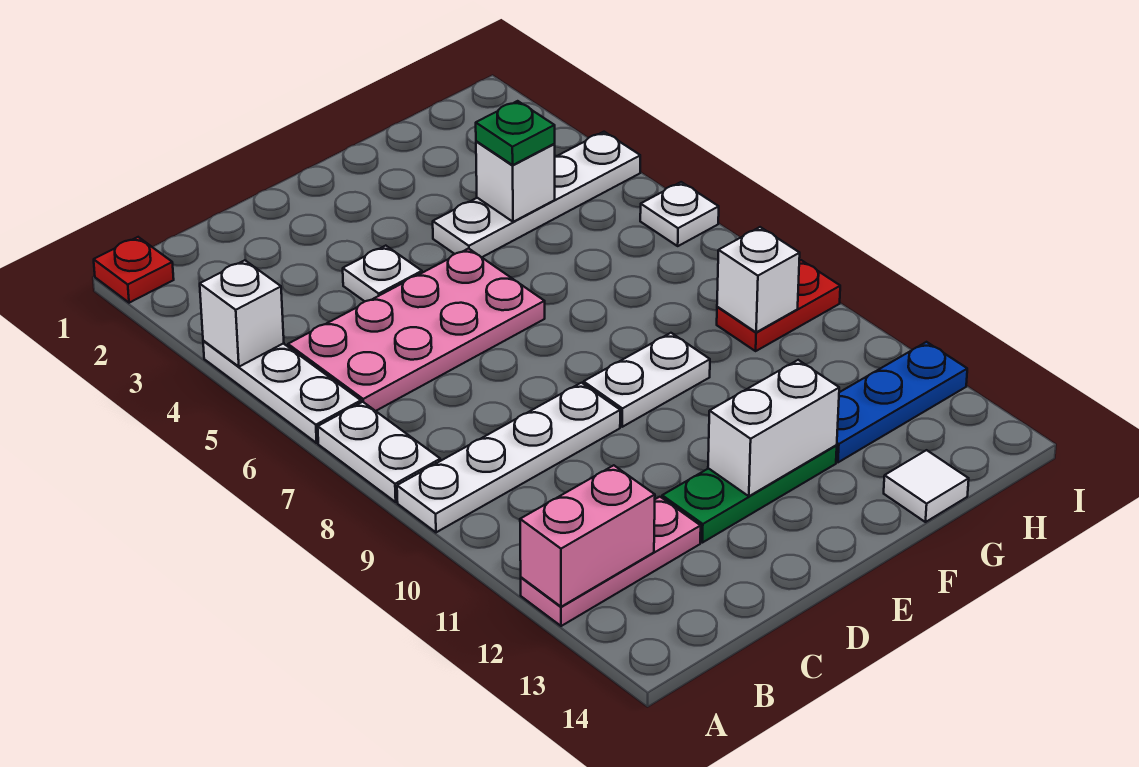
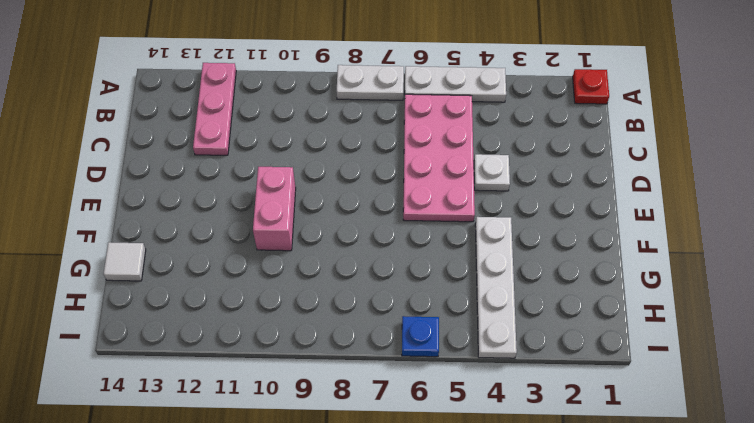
pink brick E10:F10 level 1 -> pink brick A12:B12 level 2
blue plate I6 level 1 -> white plate I6 level 1
none -> white plate A9:D9 level 1
none -> green plate D12:F12 level 1
none -> white plate E9:F9 level 1

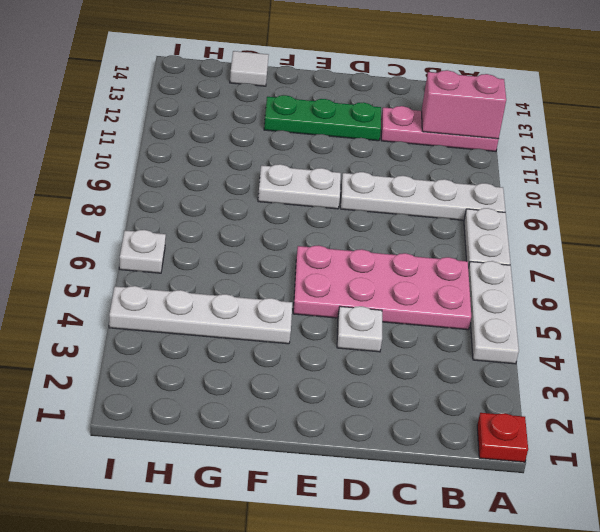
none -> blue plate G12:I12 level 1
none -> red plate H9:I9 level 1
none -> white brick A4 level 2

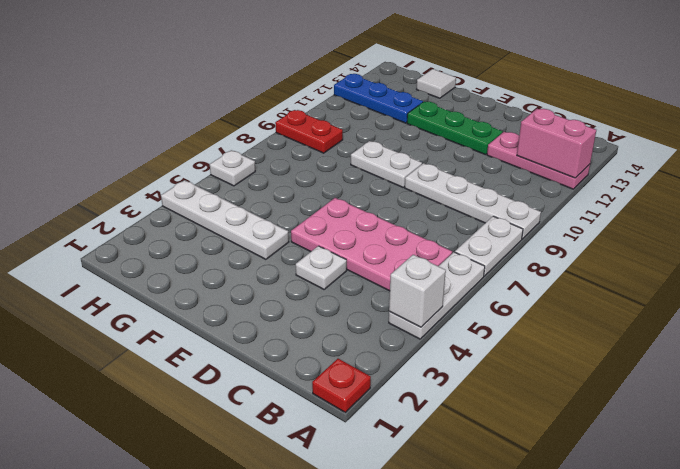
none -> white brick E12:F12 level 2
none -> white brick G4 level 2
none -> white brick H9 level 2

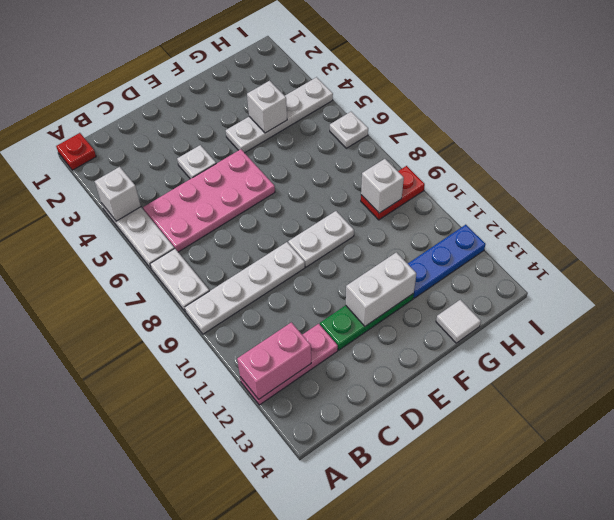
none -> green plate G4 level 3

